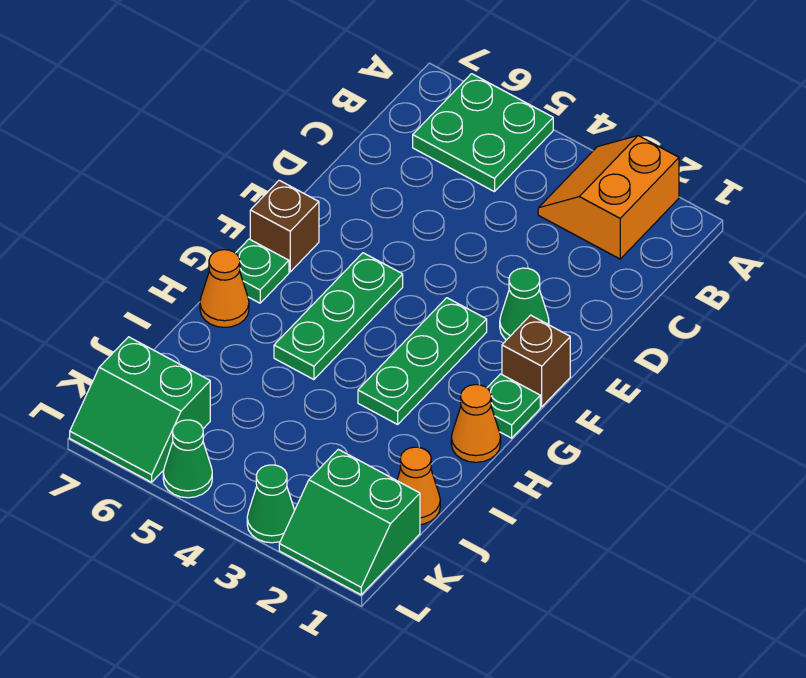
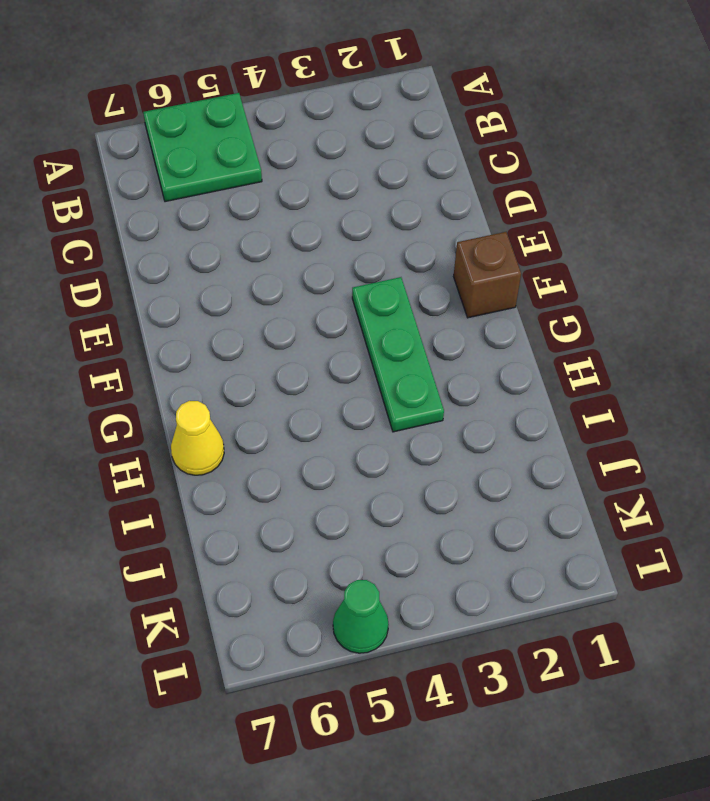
yellow cone H7 level 1 -> orange cone H7 level 1
none -> orange slope A2:B3 level 1 top 2
none -> green cone E2 level 1
none -> green plate F5:H5 level 1

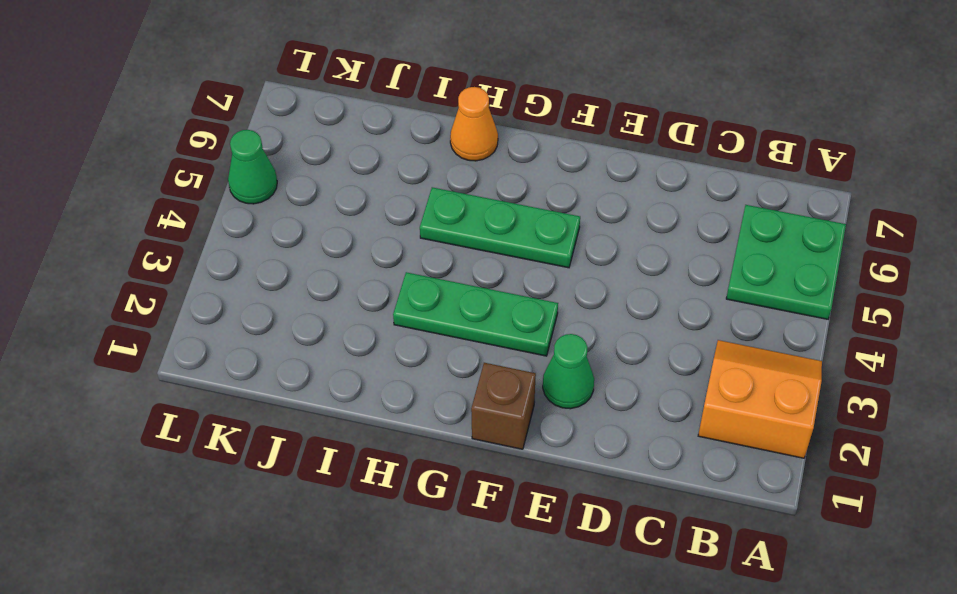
none -> brown brick F7 level 1
none -> green plate G1 level 1
none -> green plate G7 level 1

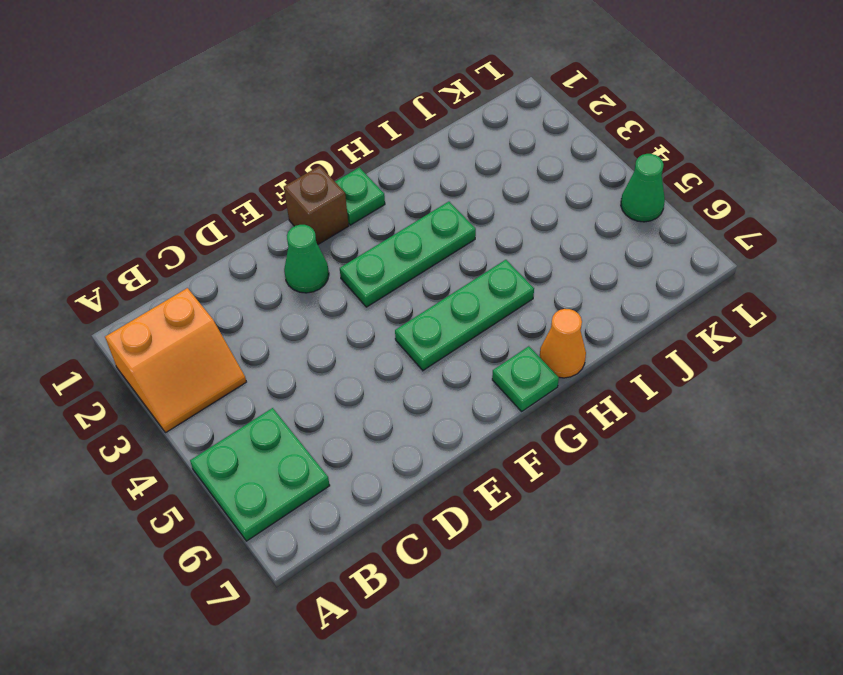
none -> brown brick F7 level 1
none -> orange cone H1 level 1
none -> orange cone J1 level 1

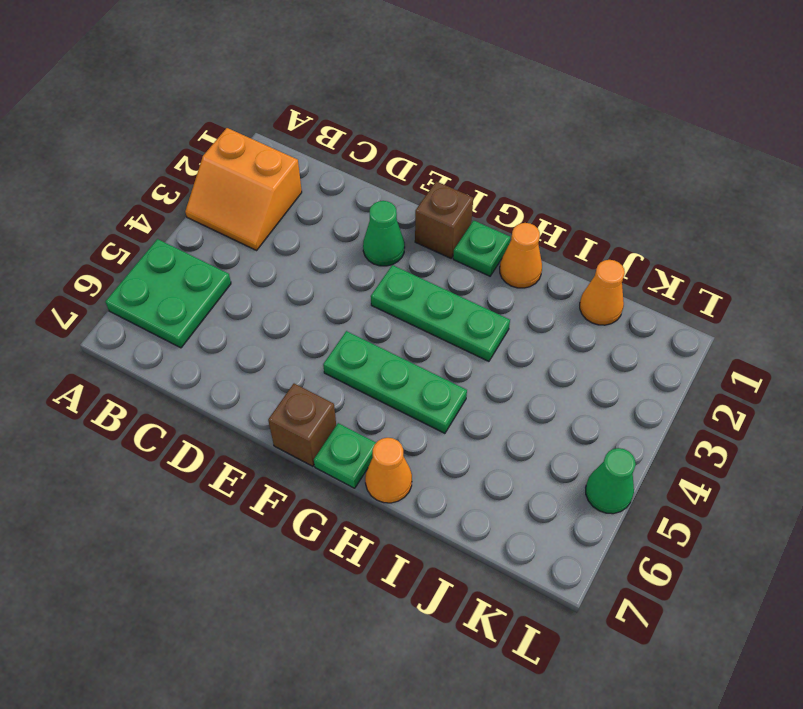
none -> green slope K1:L2 level 1 top K
none -> green slope K6:L7 level 1 top K
none -> green cone L3 level 1

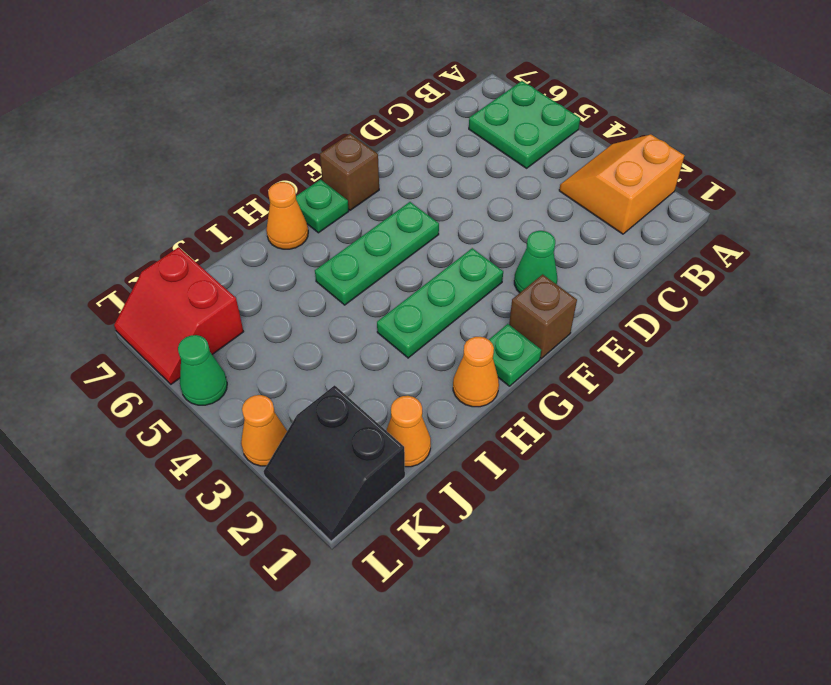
black slope K1:L2 level 1 top K -> green slope K1:L2 level 1 top K
red slope K6:L7 level 1 top K -> green slope K6:L7 level 1 top K
orange cone L3 level 1 -> green cone L3 level 1

